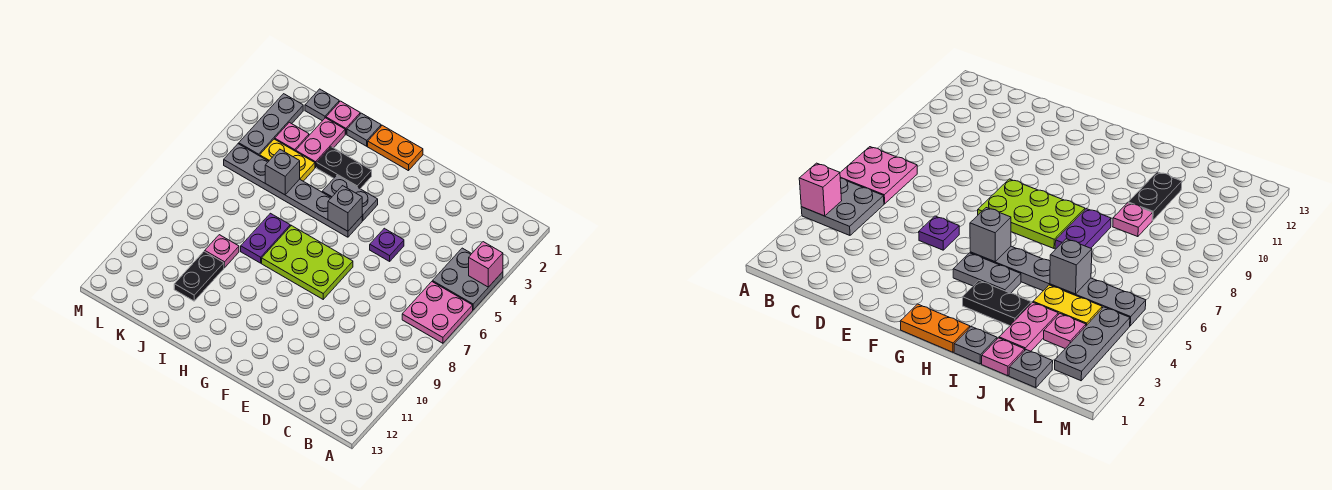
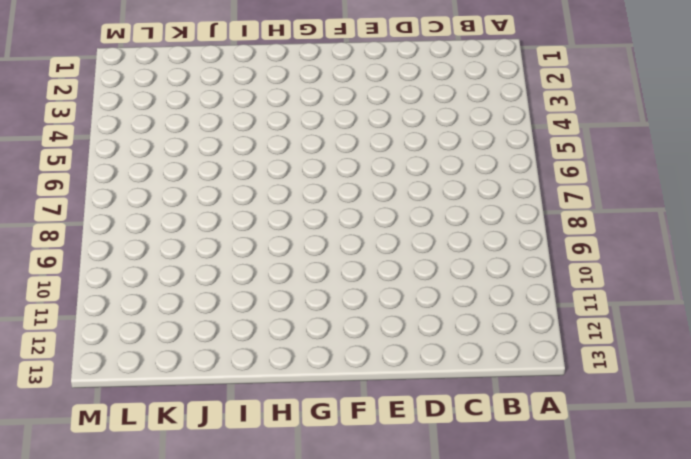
none -> grey plate A4:B5 level 1
none -> pink plate A6:B7 level 1
none -> purple plate E5 level 1

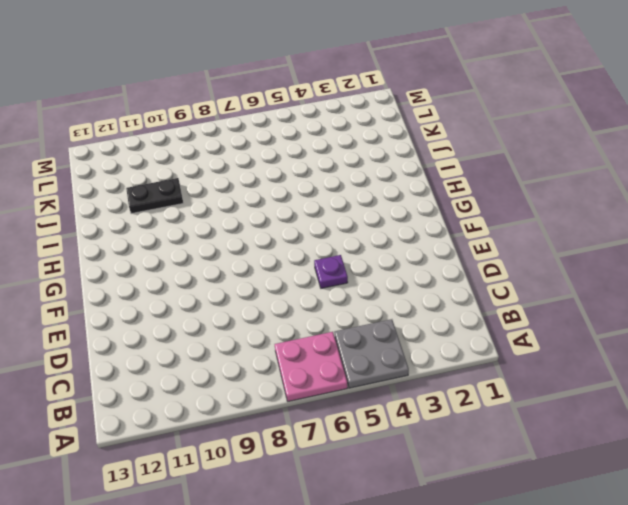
none -> lime plate F7:H8 level 1
none -> orange plate G1:H1 level 1
none -> grey plate G4:H4 level 1

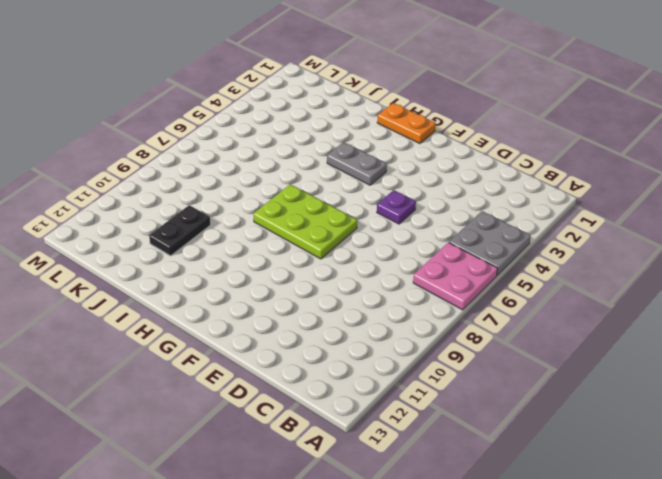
none -> grey plate G5:L5 level 1
none -> black plate H3:I3 level 1
none -> grey plate I1 level 1

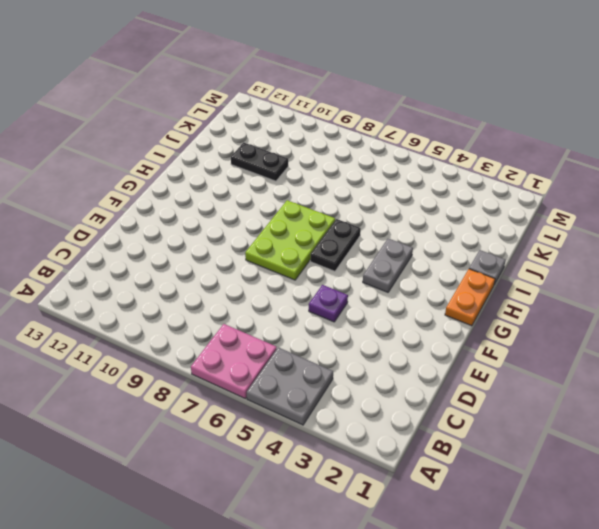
black plate G6:H6 level 1 -> black plate H3:I3 level 1
none -> grey plate G5:L5 level 1
none -> purple plate I7:I8 level 1
none -> pink plate J1 level 1

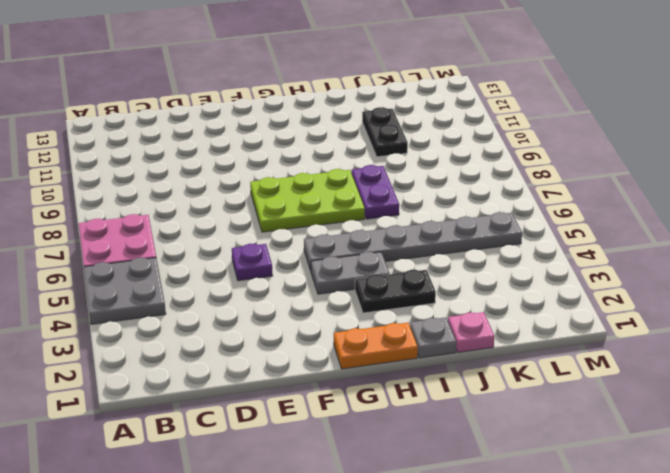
none -> pink plate J2:J3 level 1
none -> yellow plate J4:K4 level 1
none -> pink plate J9 level 1

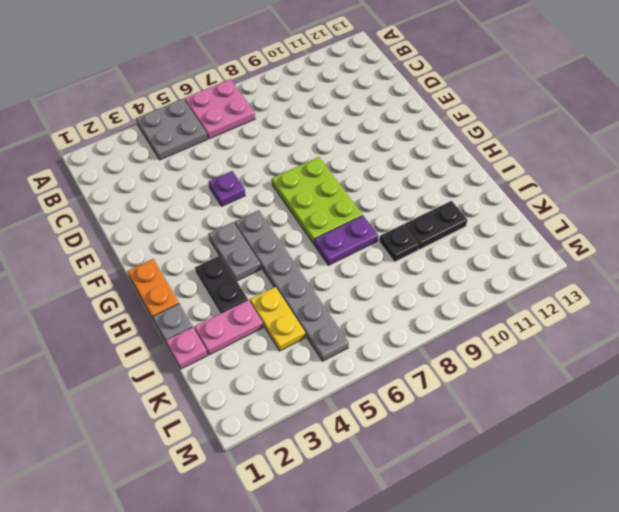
black plate J9 level 1 -> pink plate J9 level 1
none -> grey plate K1 level 1
none -> pink plate K3 level 1
none -> grey plate L2:L4 level 1

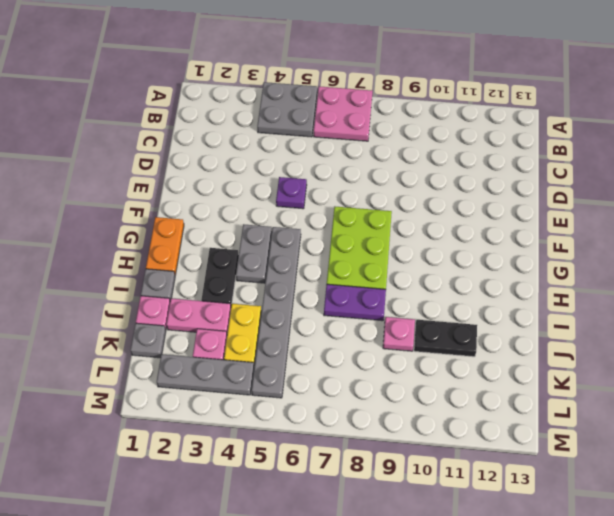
none -> pink brick A4 level 2
none -> grey brick G5 level 2
none -> grey brick J5 level 2

